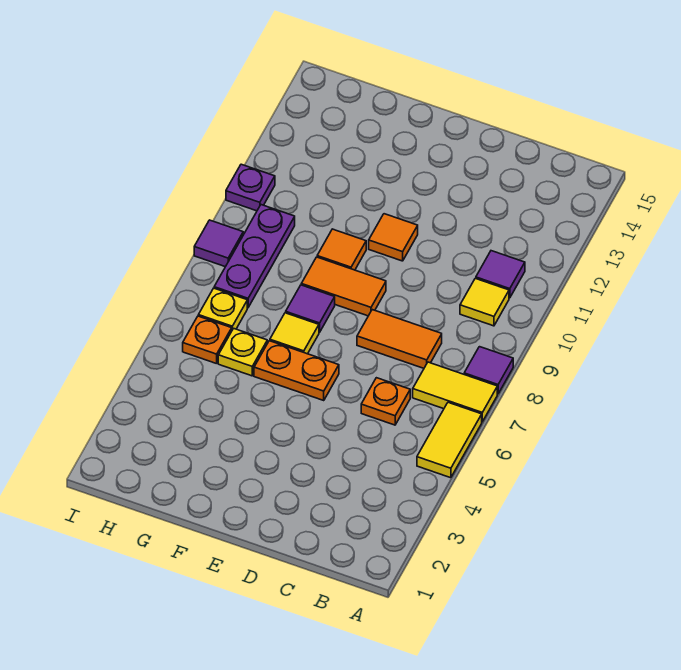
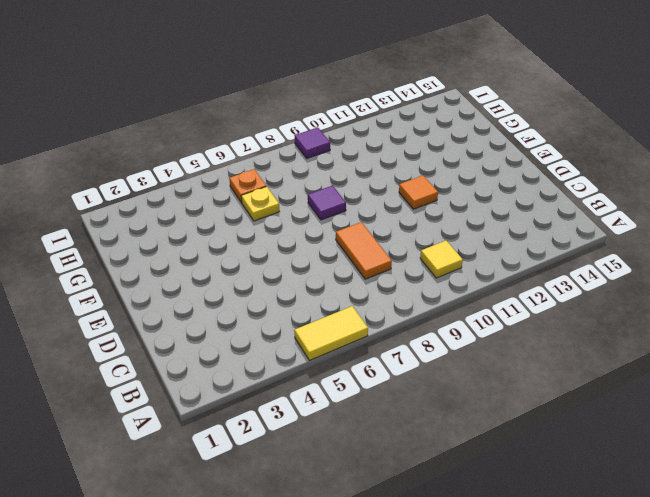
none -> yellow tile A7:B7 level 1
none -> purple tile A8 level 1
none -> purple tile B11 level 1

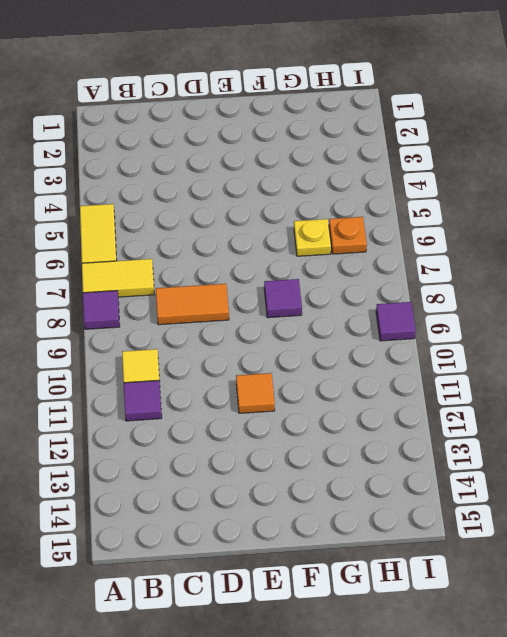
none -> orange plate C6 level 1
none -> orange plate E6:F6 level 1
none -> orange tile E9:F9 level 1

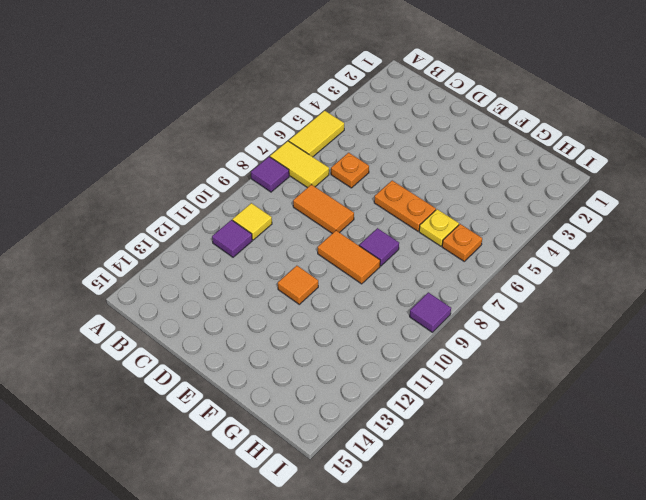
none -> yellow tile F7 level 1
none -> orange tile F10 level 1
none -> yellow plate H7 level 1

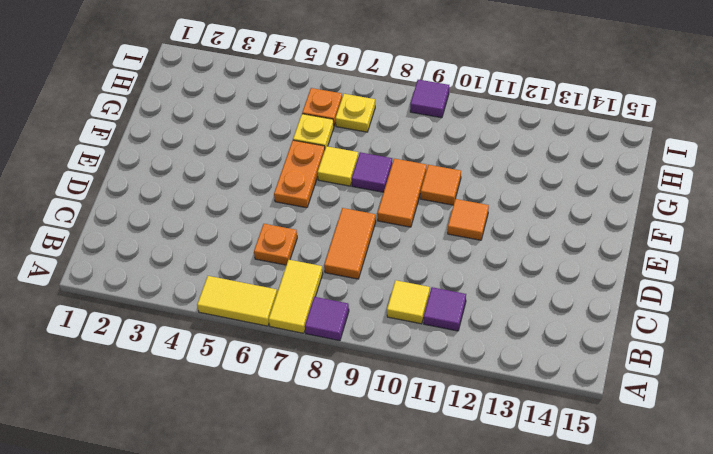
none -> purple plate H8:H10 level 1
none -> purple plate I11 level 1

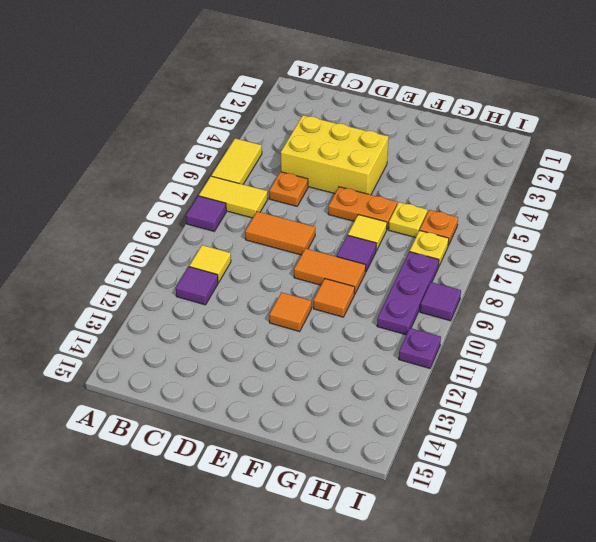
yellow brick C4:E5 level 1 -> none

